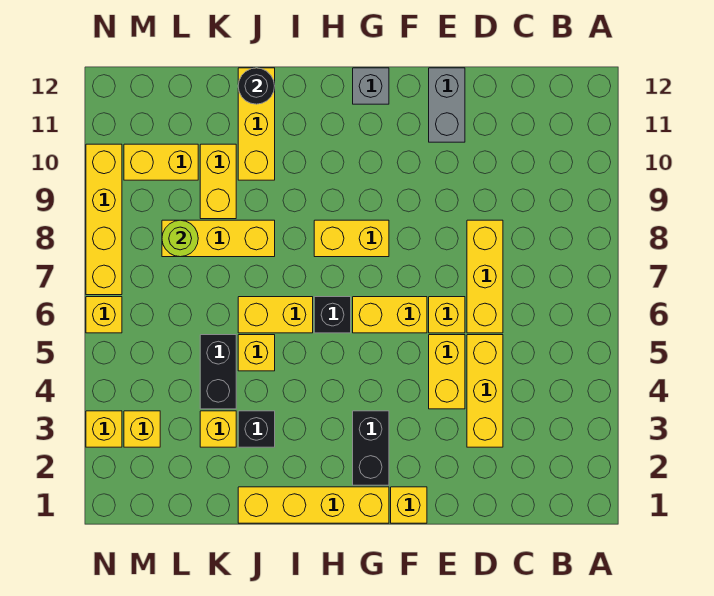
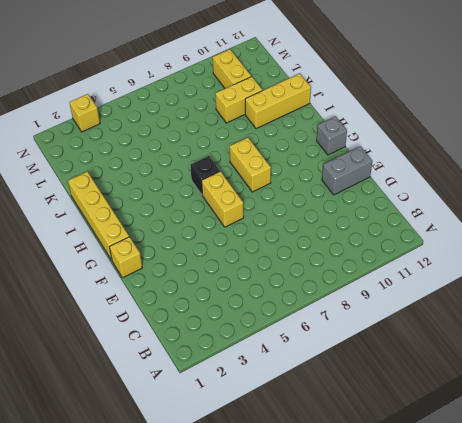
none -> yellow brick D3:D5 level 1
none -> yellow brick D6:D8 level 1
none -> yellow brick E4:E5 level 1

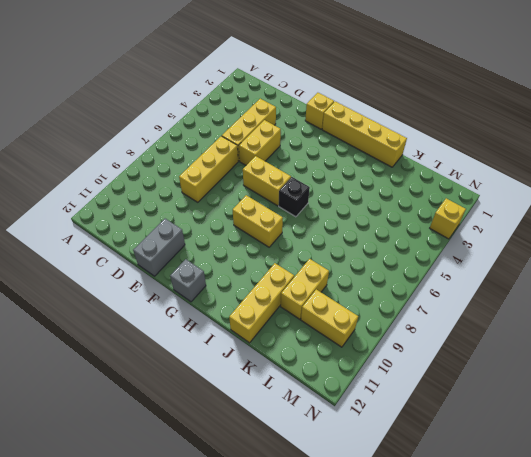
none -> yellow brick E6 level 1
none -> black brick G2:G3 level 1
none -> yellow brick I6:J6 level 1

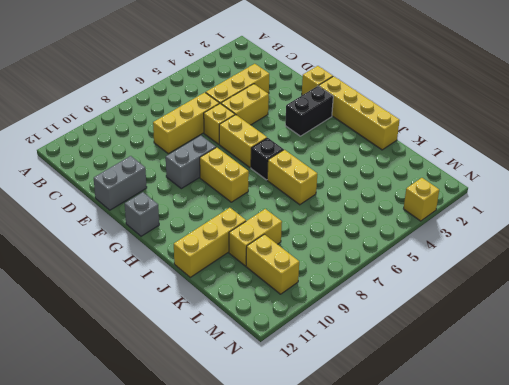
grey brick F8:F9 level 1 -> none
none -> black brick J3 level 1
none -> yellow brick J5 level 1
none -> yellow brick J8:L8 level 1

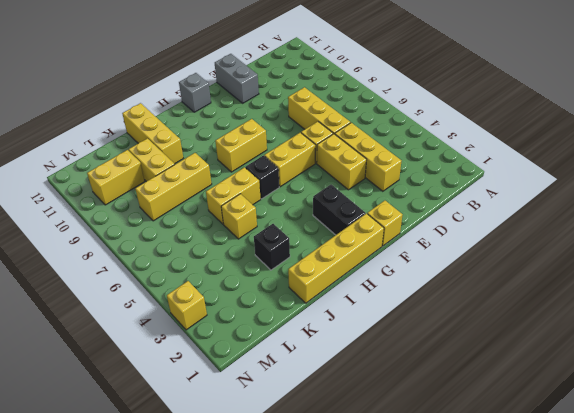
none -> yellow brick K3 level 1
none -> black brick K4:K5 level 1
none -> yellow brick M3 level 1

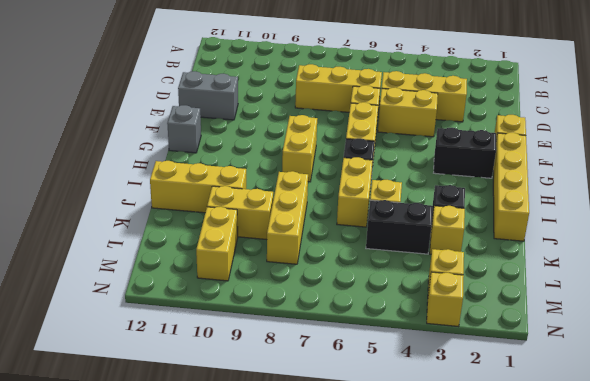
none -> yellow brick N6 level 1
none -> yellow brick N7:N10 level 1
none -> black round brick J12 level 2

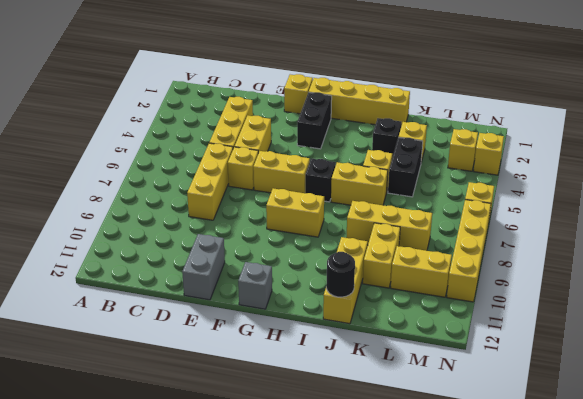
none -> lime round brick L8 level 2

